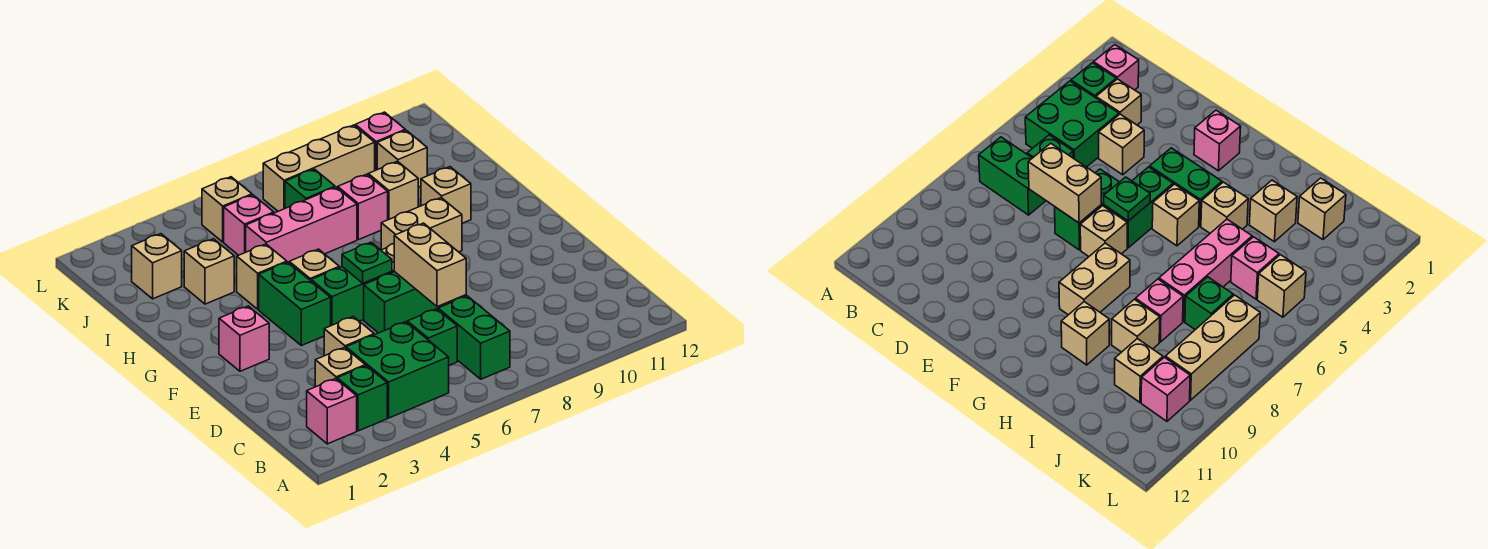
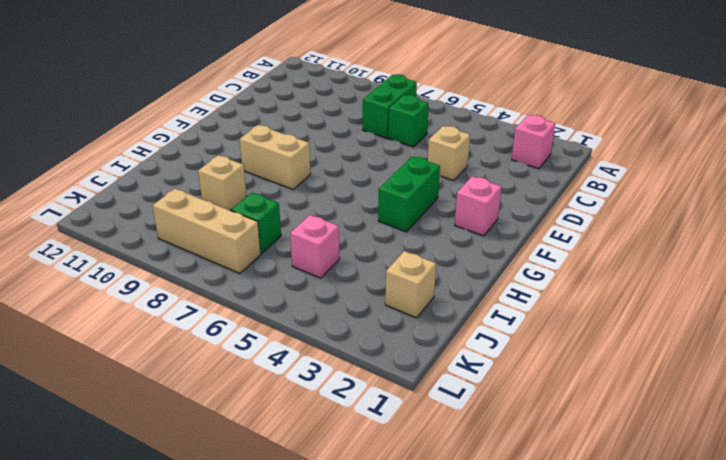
none -> green brick B3 level 1
none -> green brick B4:C5 level 1
none -> tan brick C3 level 1

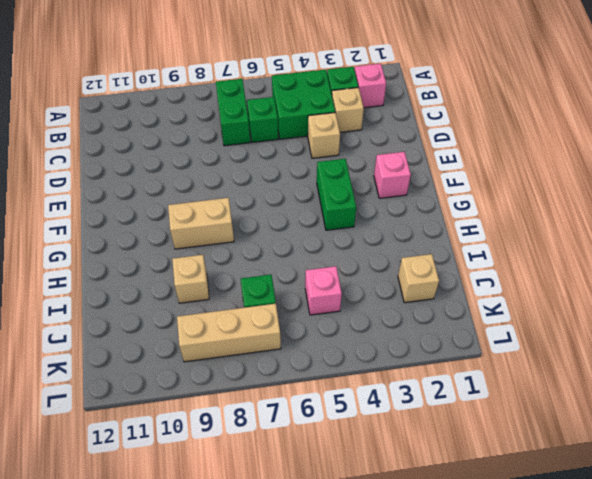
none -> green brick E6:E7 level 1
none -> green brick F5:F6 level 1
none -> tan brick F7 level 1

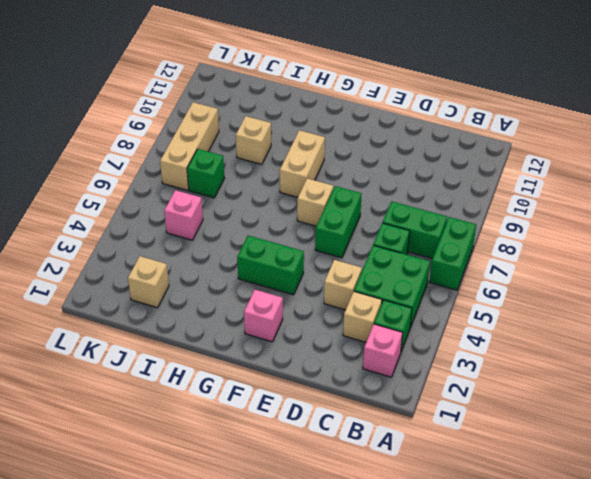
green brick A6:A7 level 1 -> green brick F5:F6 level 1
none -> tan brick G5 level 1
none -> tan brick H4 level 1
none -> tan brick H10 level 1

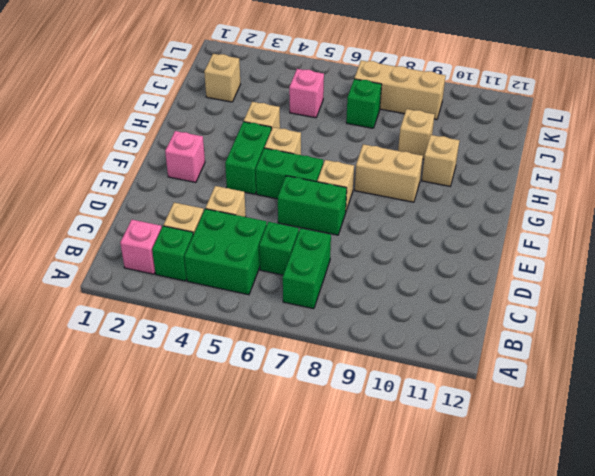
none -> tan brick I3 level 1
none -> pink brick I5:I7 level 1
none -> pink brick I8 level 1

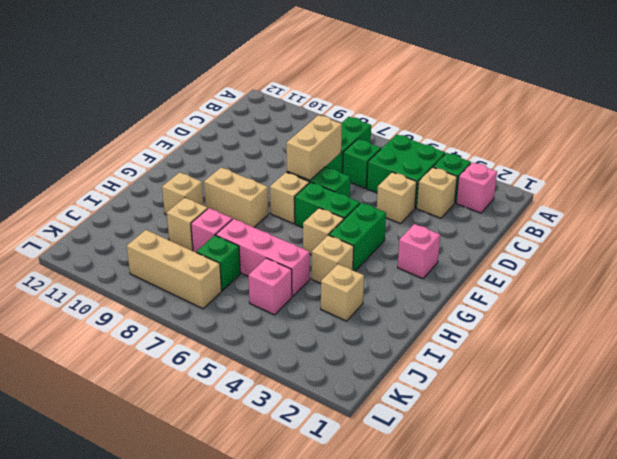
none -> tan brick J2 level 1
none -> tan brick J10 level 1
none -> tan brick K5 level 1

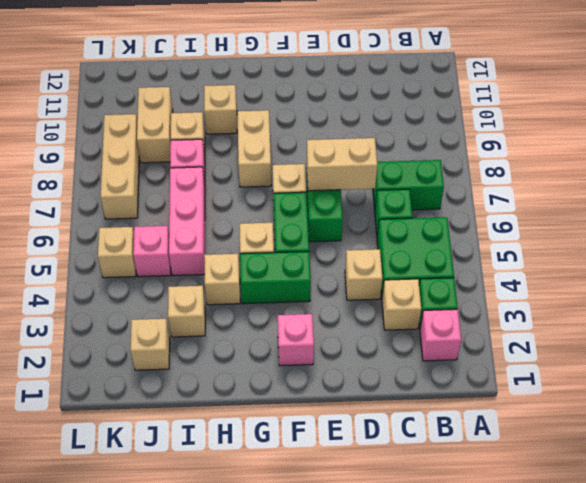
tan brick J9:J10 level 1 -> tan brick J10 level 1
none -> green brick J7 level 1
none -> pink brick K10 level 1
none -> green plate F6 level 2

